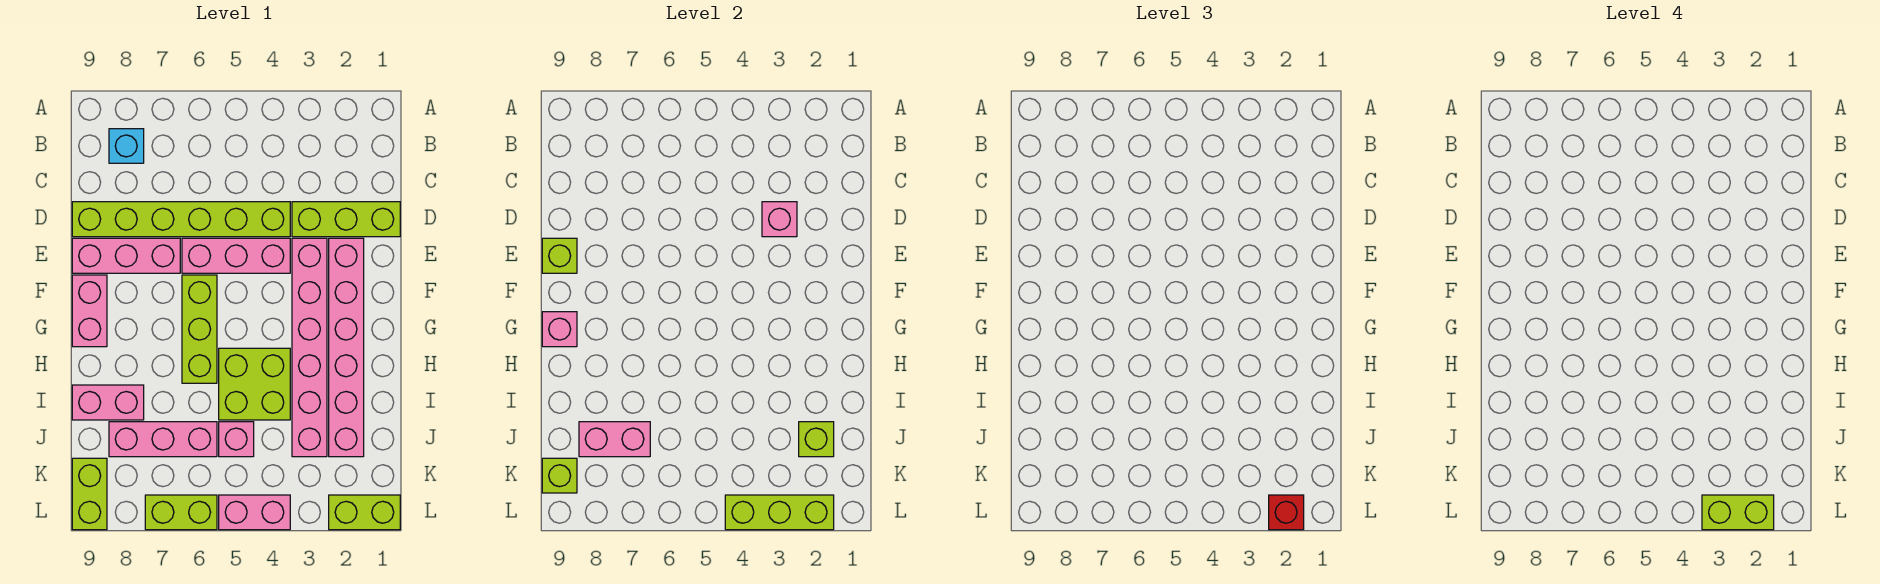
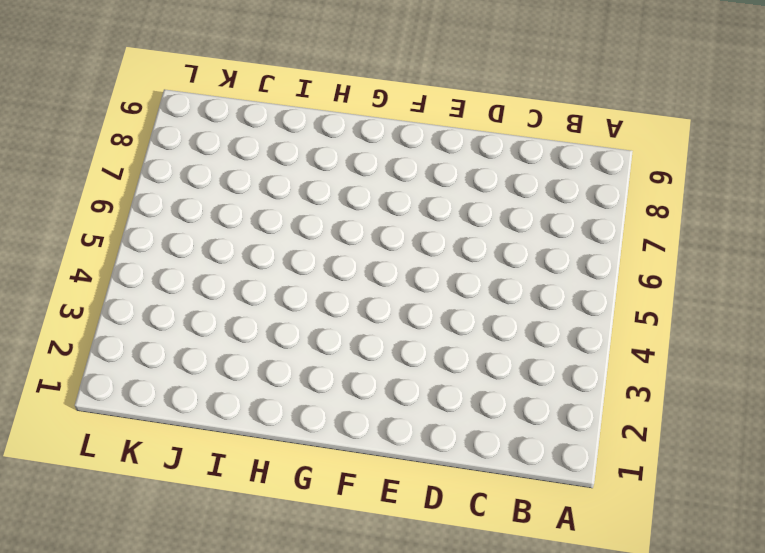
none -> cyan brick B8 level 1
none -> lime brick D1:D3 level 1
none -> lime brick D4:D9 level 1

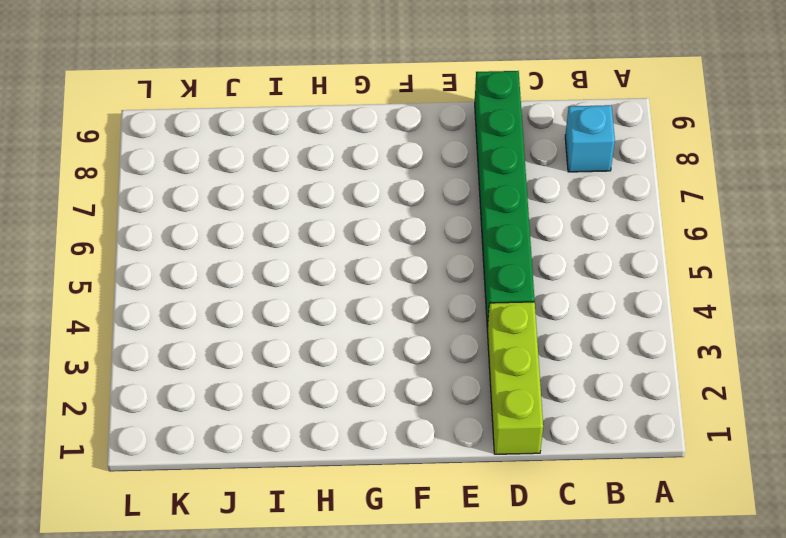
green brick D4:D9 level 1 -> lime brick D4:D9 level 1
none -> pink brick E2:J2 level 1
none -> pink brick E3:J3 level 1
none -> pink brick E4:E6 level 1

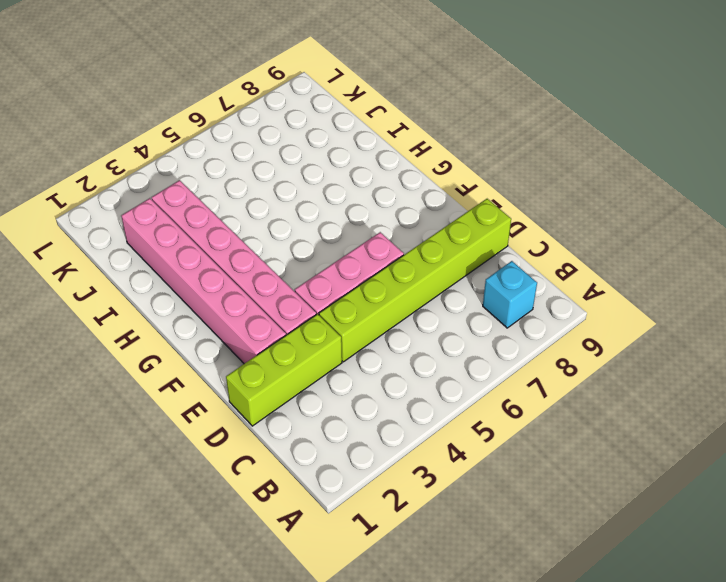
none -> pink brick E7:E9 level 1
none -> lime brick F6:H6 level 1
none -> pink brick F9:G9 level 1

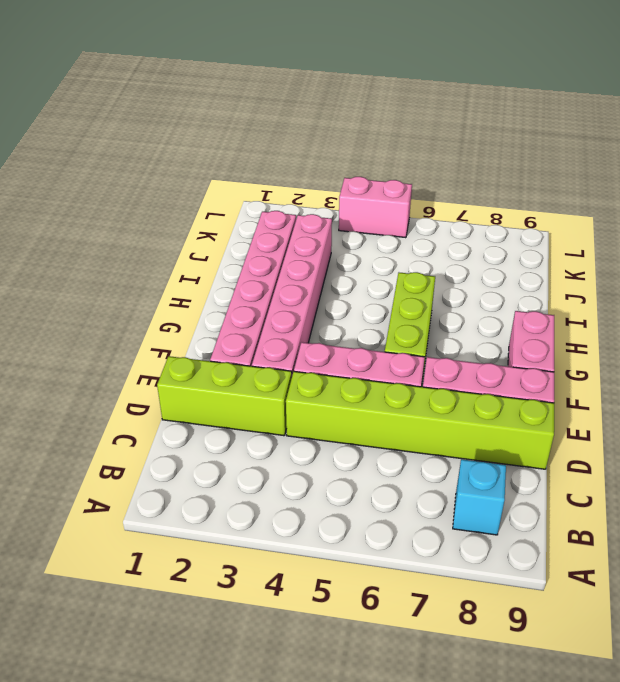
none -> lime brick H4:I5 level 1
none -> pink brick I8:I9 level 1
none -> pink brick J5 level 1

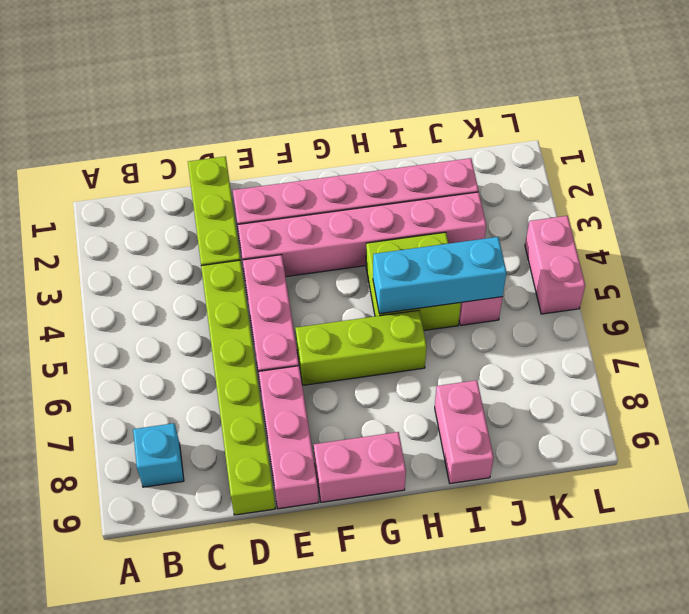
cyan brick H5:J5 level 2 -> none
none -> pink brick J6:J8 level 1
none -> lime brick K9:L9 level 1
none -> lime brick L1:L2 level 1

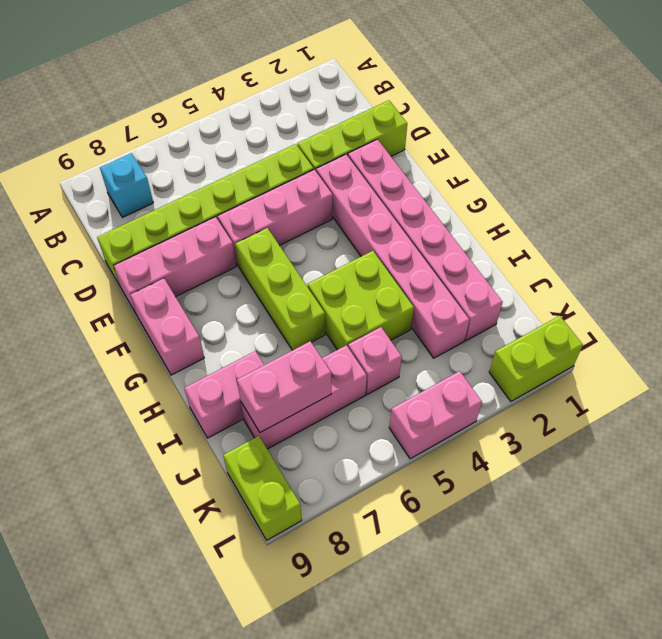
none -> lime brick L6:L7 level 1
none -> pink brick D3 level 2
none -> lime brick E9 level 2

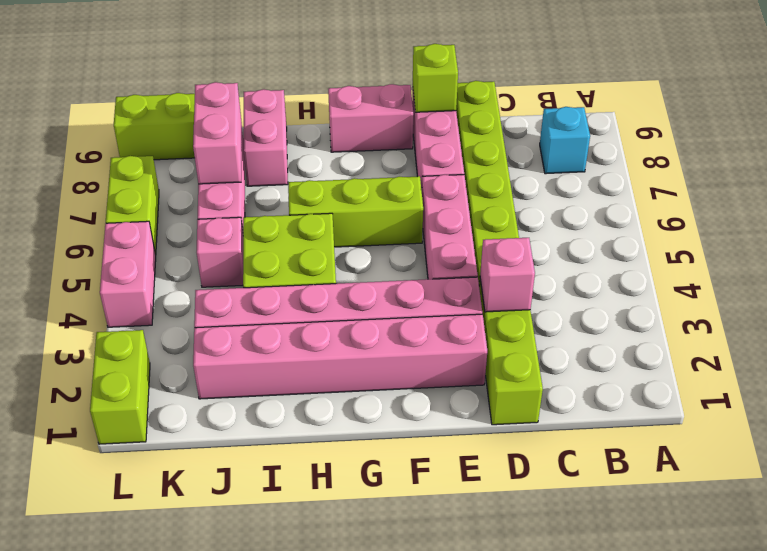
none -> pink brick G9 level 2
none -> lime brick J2 level 2
none -> lime brick K9 level 2

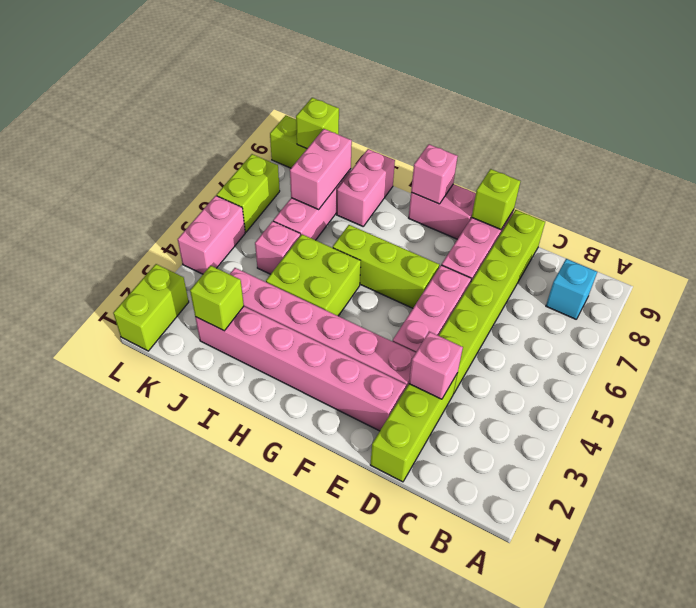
none -> lime brick L2:L4 level 2
none -> red brick L2 level 3
none -> lime brick L2:L3 level 4

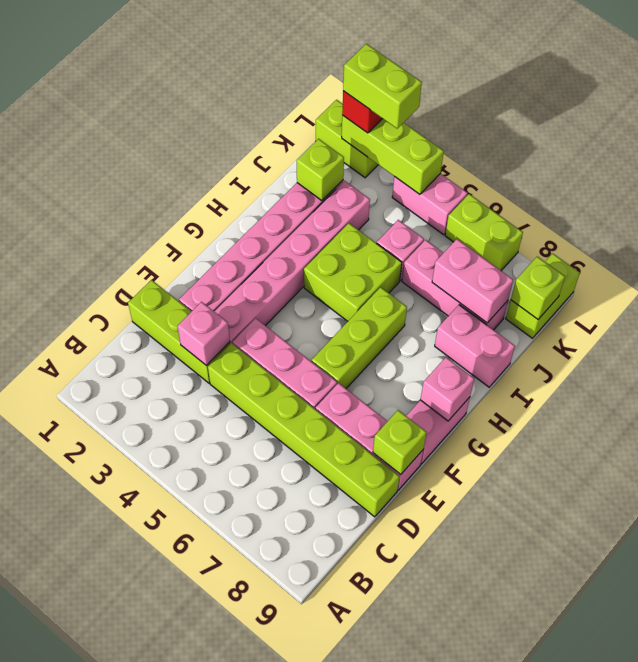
none -> cyan brick B8 level 1

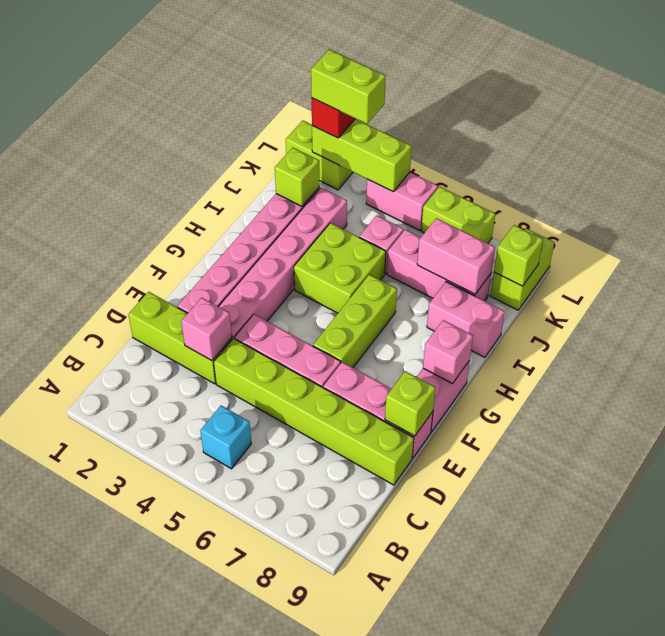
cyan brick B5 level 1 -> cyan brick B8 level 1

